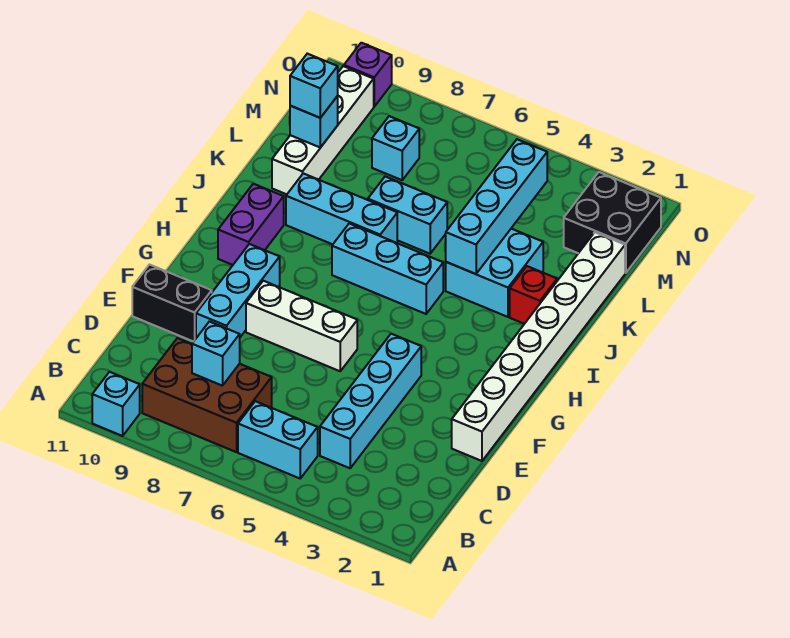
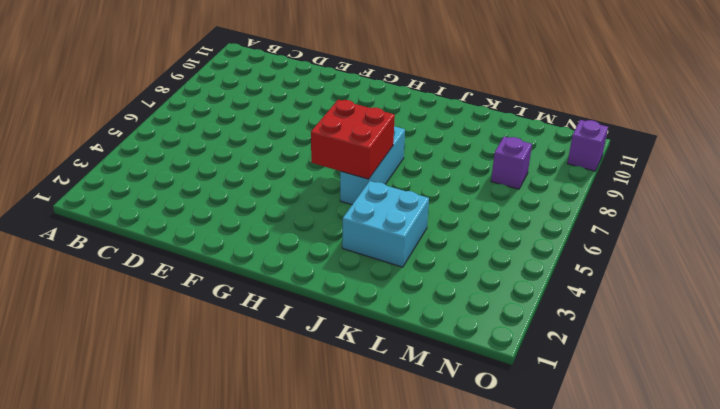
red brick H5:I6 level 2 -> none
purple brick M8 level 1 -> cyan brick M8 level 1
none -> cyan brick A10 level 1
none -> cyan brick B5:B6 level 1
none -> brown brick B7:C9 level 1

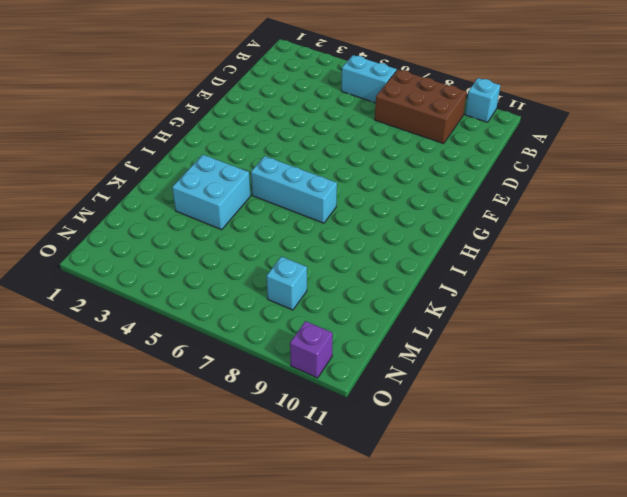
none -> cyan brick C4:F4 level 1
none -> white brick E1:L1 level 1
none -> cyan brick E9:G9 level 1

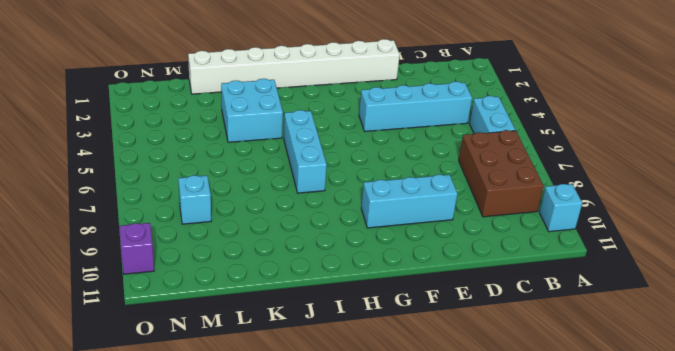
none -> black brick E10:E11 level 1
none -> white brick F6:F8 level 1
none -> purple brick H10:I10 level 1

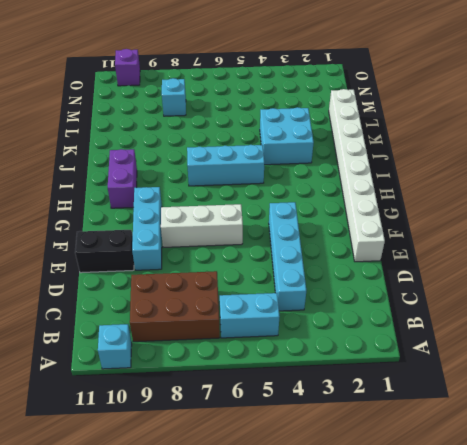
none -> red brick J2 level 1
none -> cyan brick J7:J9 level 1
none -> cyan brick K6:K7 level 1

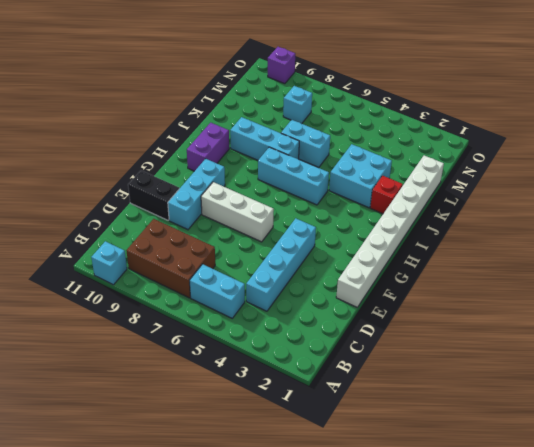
none -> white brick K10:N10 level 1
none -> black brick M1:N2 level 1
none -> cyan brick C8 level 2

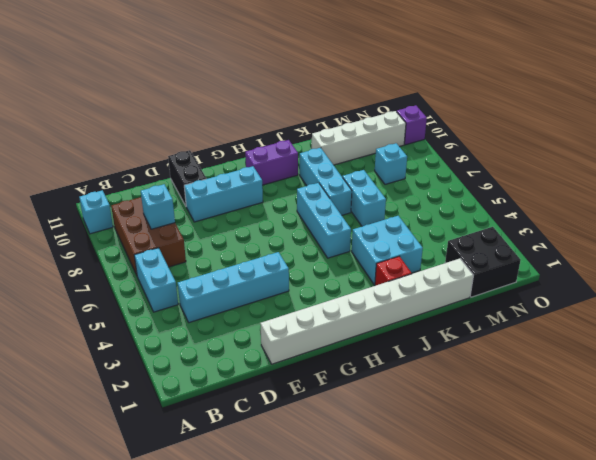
none -> white brick F6:F8 level 1
none -> cyan brick J4:M4 level 2
none -> cyan brick L10 level 2

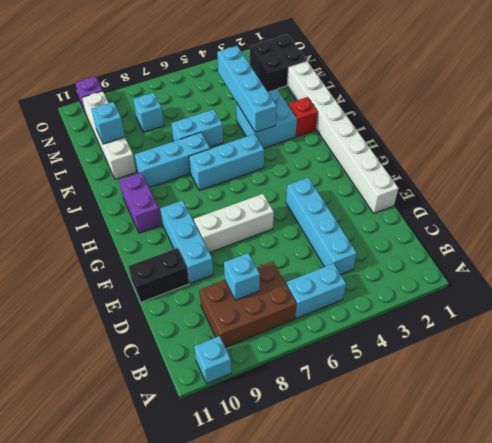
none -> cyan brick L10 level 3

